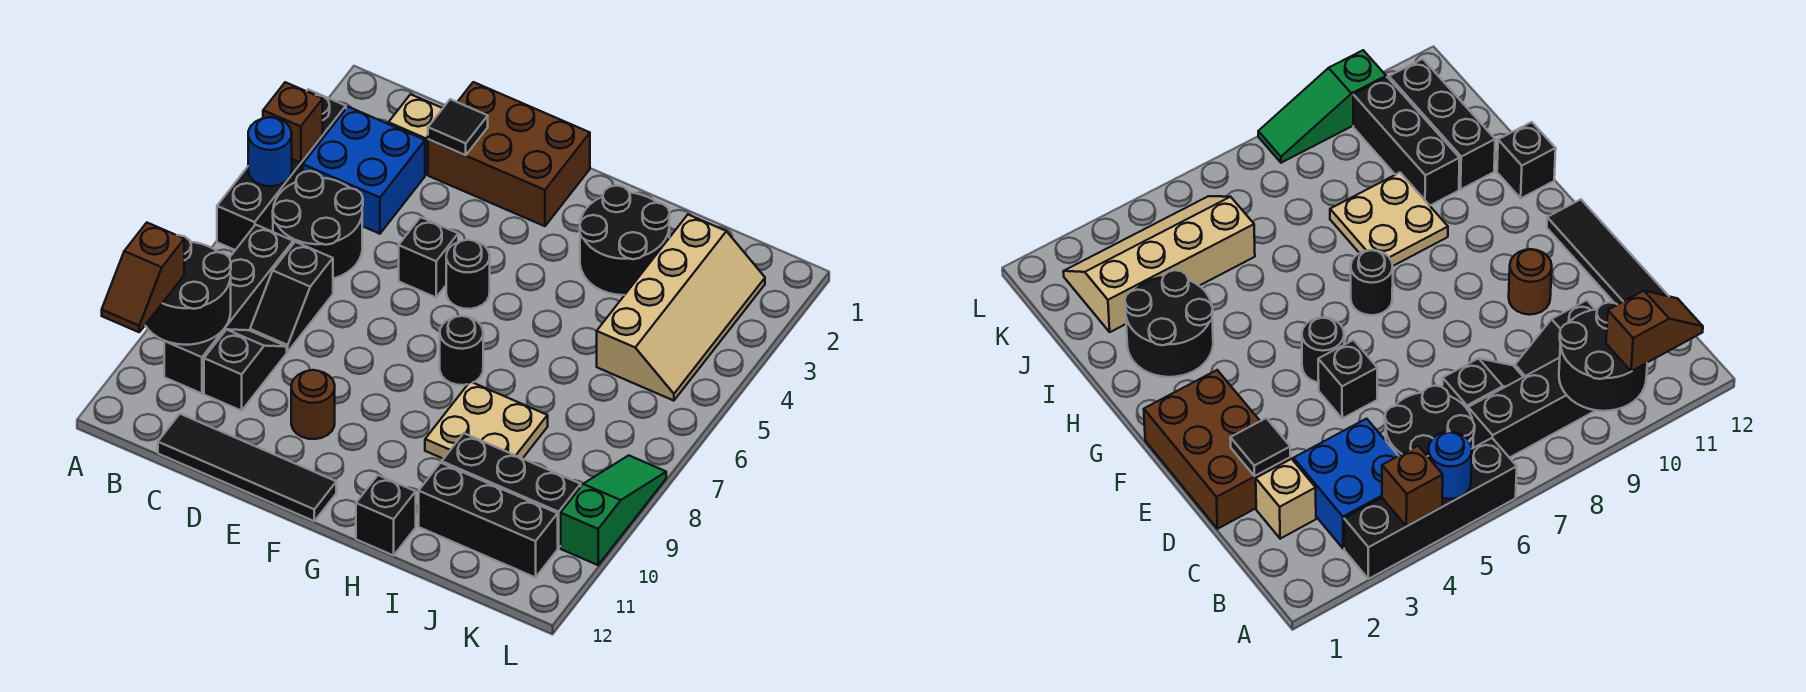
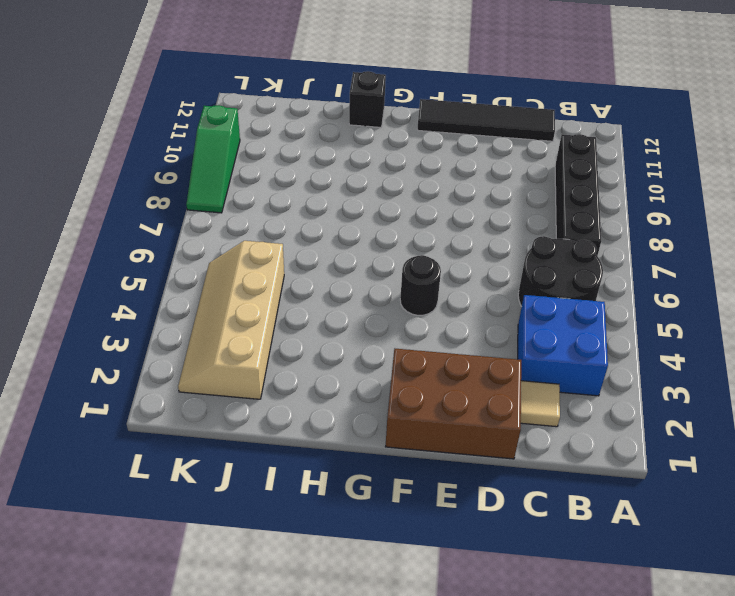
tan tile C2 level 1 -> tan brick C2 level 1
none -> black brick A3:A6 level 1
none -> black slope C7:C8 level 1 top 7
none -> black slope C9:C10 level 1 top 10

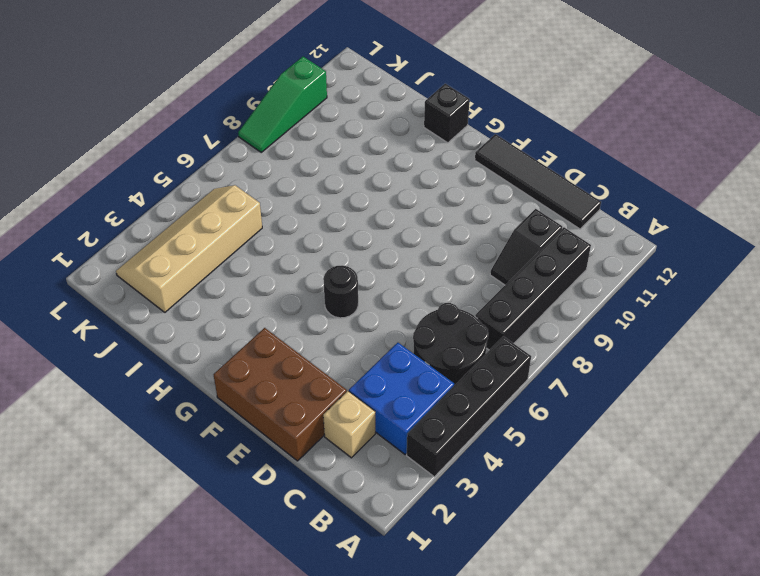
none -> black slope C7:C8 level 1 top 7
none -> black brick E5 level 1
none -> brown round brick E10 level 1

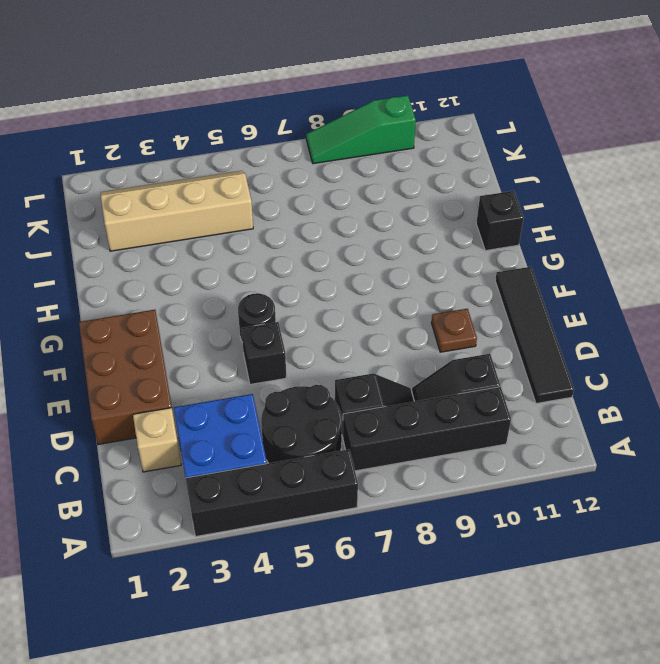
brown plate E10 level 1 -> brown round brick E10 level 1
none -> black round brick G7 level 1
none -> black round brick H2:I3 level 1
none -> tan plate H8:I9 level 1

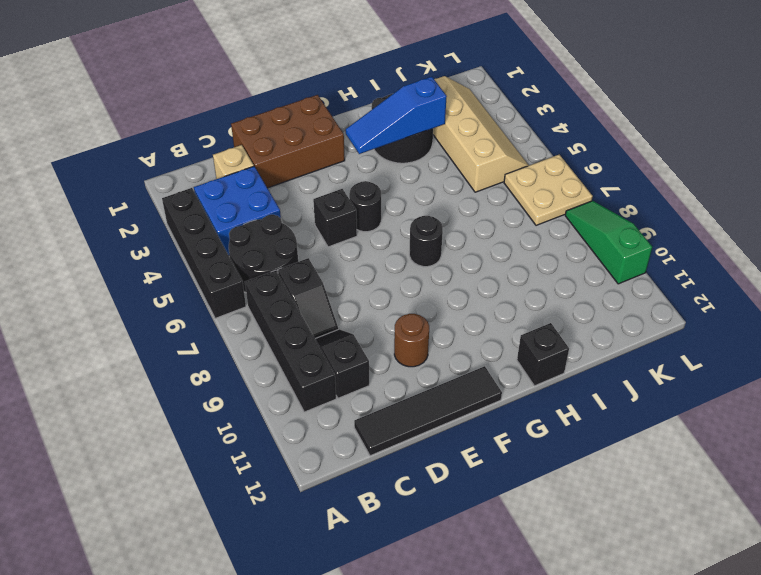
blue slope G3:I3 level 2 top I -> none
tan plate K6:L7 level 1 -> tan plate H8:I9 level 1
none -> black brick I10:K10 level 1
none -> black brick I11:K11 level 1
none -> brown brick A4 level 2

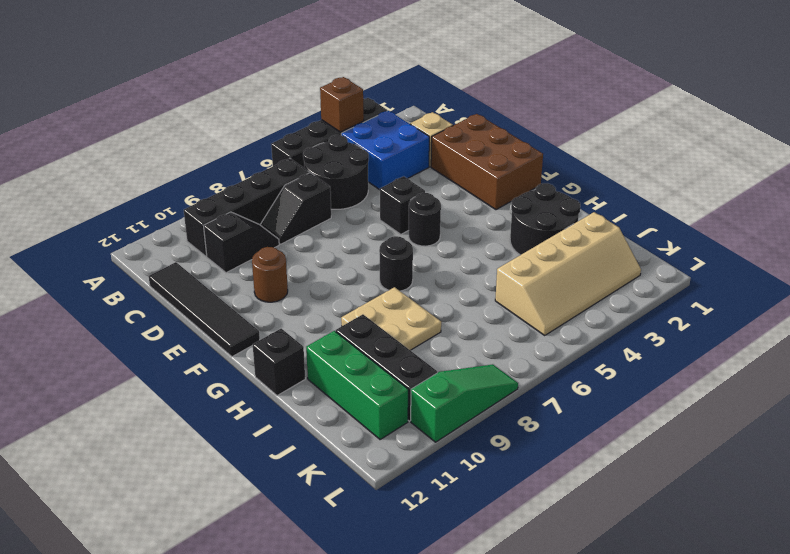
green brick I11:K11 level 1 -> black brick I11:K11 level 1
none -> blue round brick A5 level 2
none -> black round brick A9:B10 level 2
none -> black tile D2 level 2

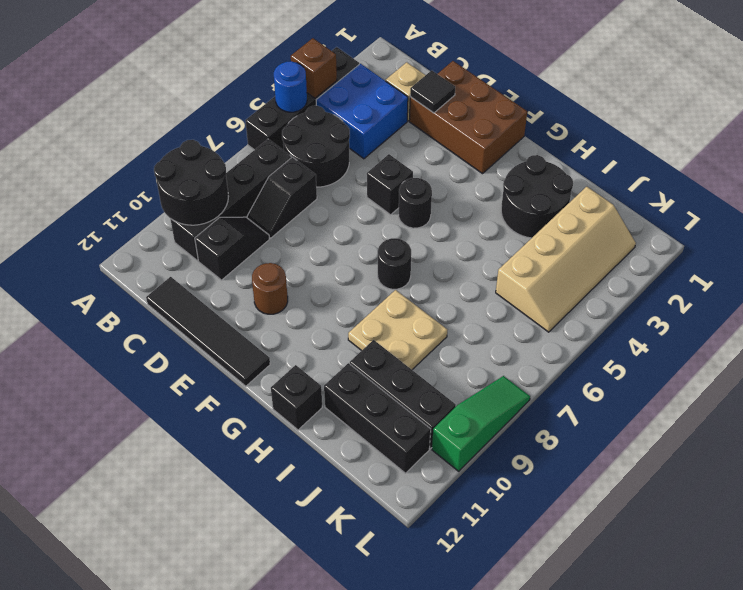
none -> brown slope A10:A11 level 3 top 10

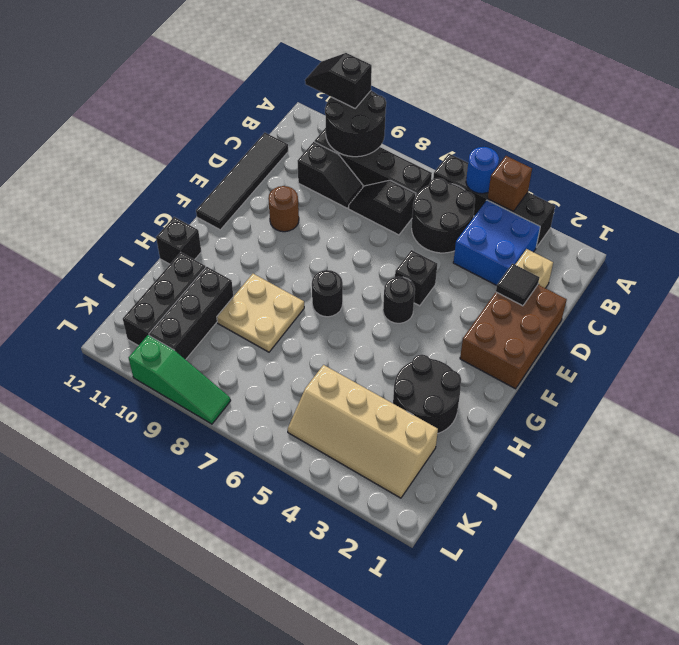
black slope A10:A11 level 3 top 10 -> brown slope A10:A11 level 3 top 10

